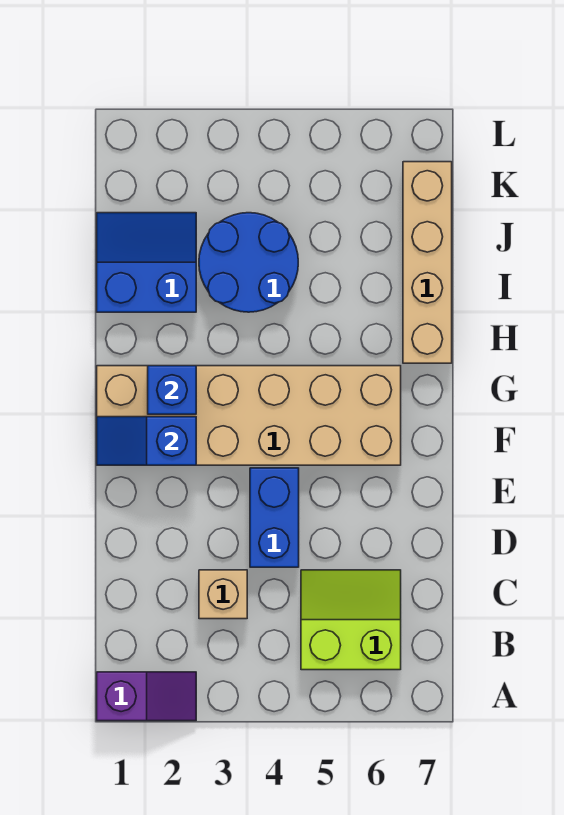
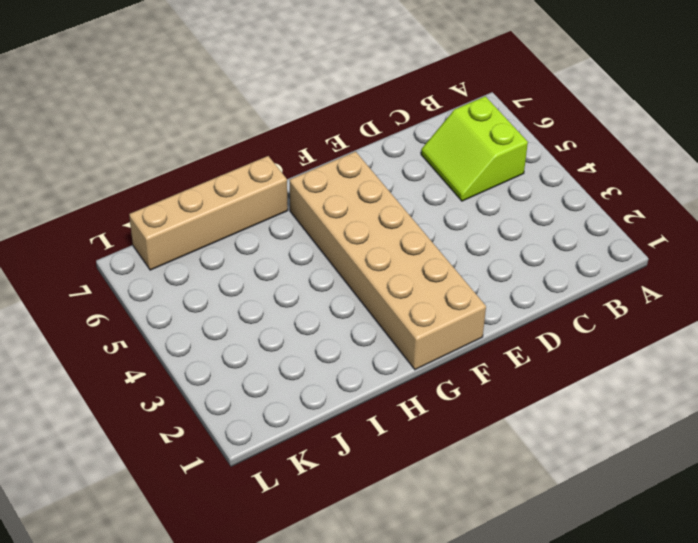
none -> purple slope A1:A2 level 1 top 1
none -> tan brick C3 level 1

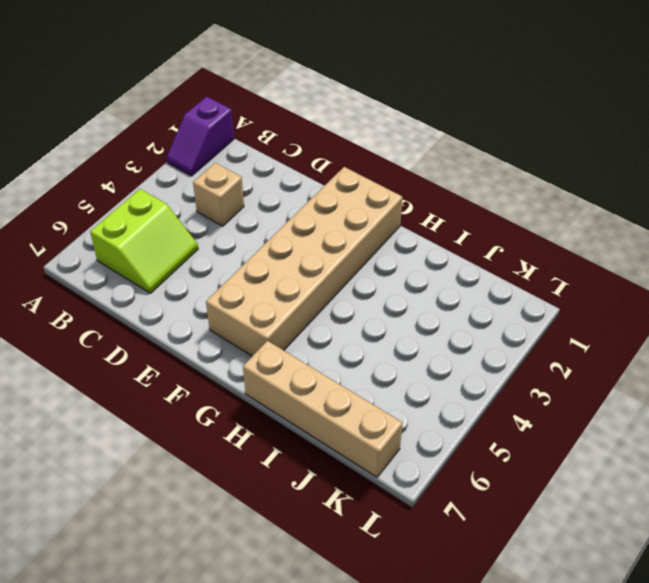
none -> blue brick D4:E4 level 1
none -> blue slope I1:J2 level 1 top I

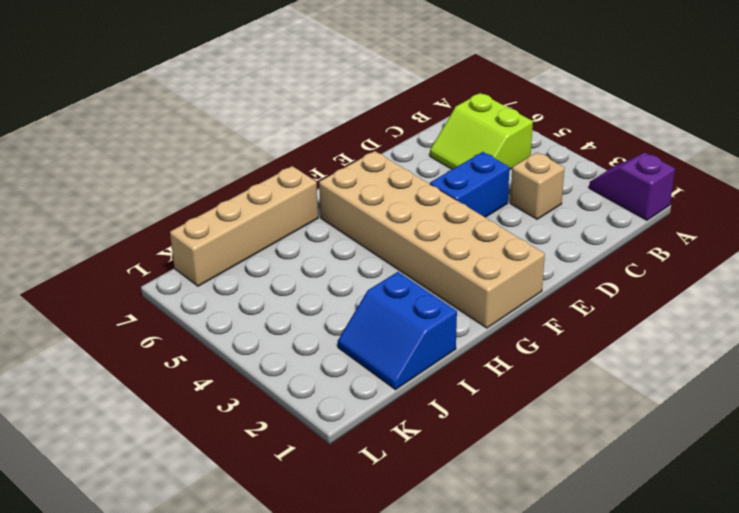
none -> blue round brick I3:J4 level 1
none -> blue slope F1:F2 level 2 top 2

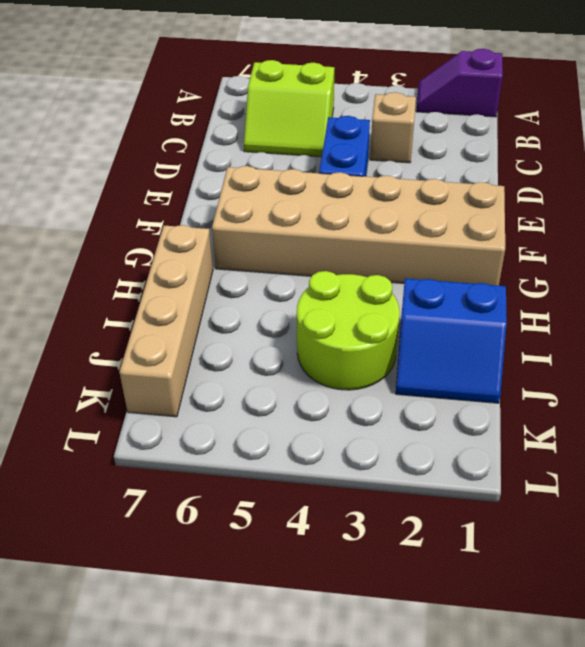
lime round brick I3:J4 level 1 -> blue round brick I3:J4 level 1
none -> blue slope F1:F2 level 2 top 2
none -> blue brick G2 level 2

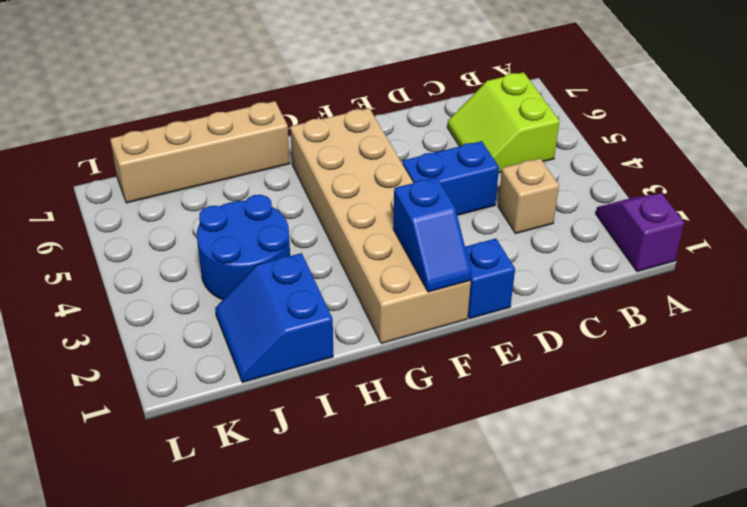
blue brick E1 level 1 -> blue brick G2 level 2

